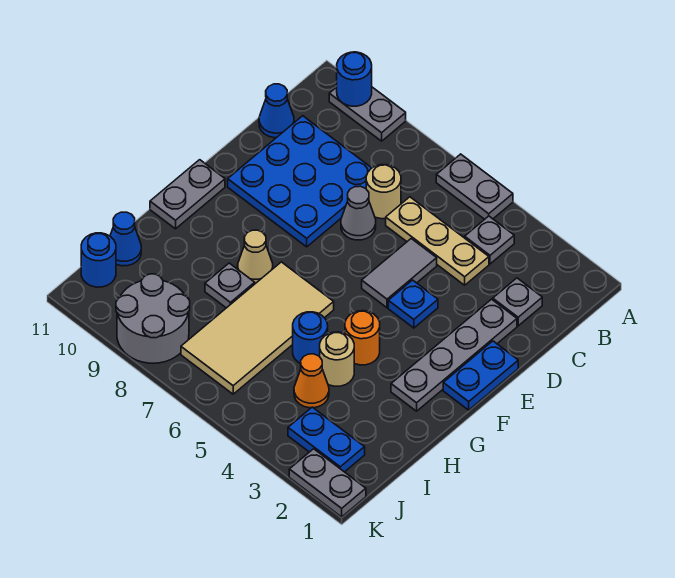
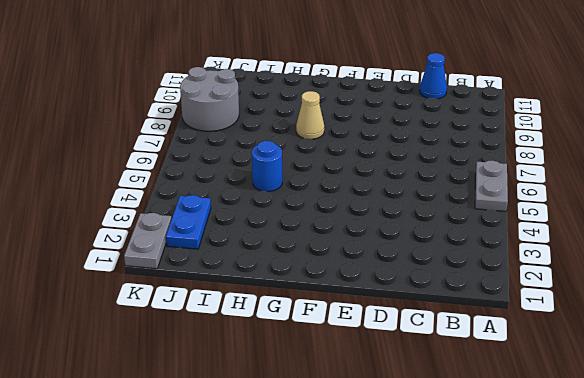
none -> grey plate A9:A10 level 1
none -> grey plate B4 level 1
none -> grey plate C2 level 1

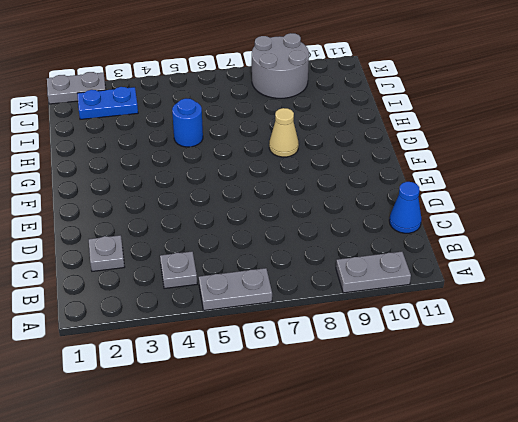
none -> tan plate C4:C6 level 1
none -> tan round brick C7 level 1
none -> blue plate C8:E10 level 1

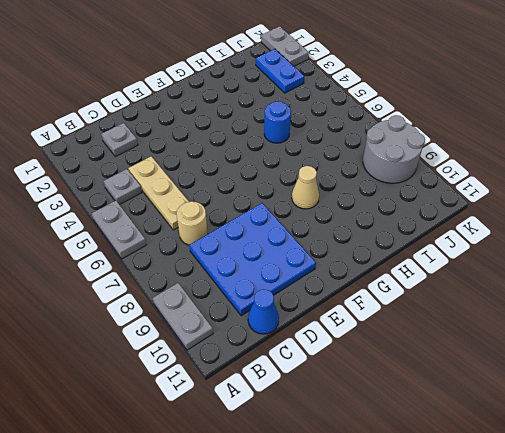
none -> grey plate D2:G2 level 1
none -> grey tile D5:E5 level 1
none -> grey cone D7 level 1

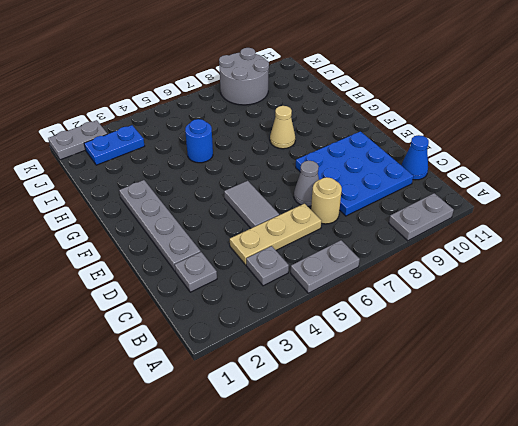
none -> blue plate E1:F1 level 1
none -> blue plate E4 level 1
none -> grey plate F11:G11 level 1

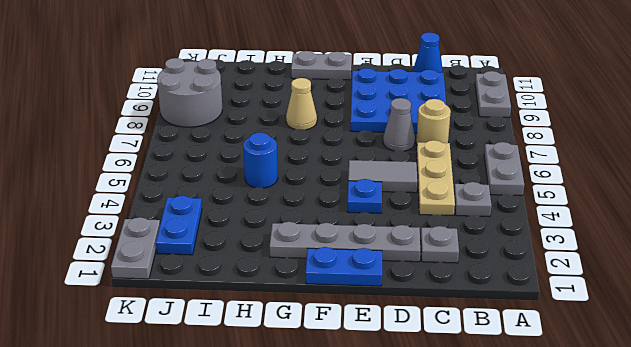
none -> orange round brick G4 level 1
none -> tan tile G6:J7 level 1
none -> tan round brick H4 level 1

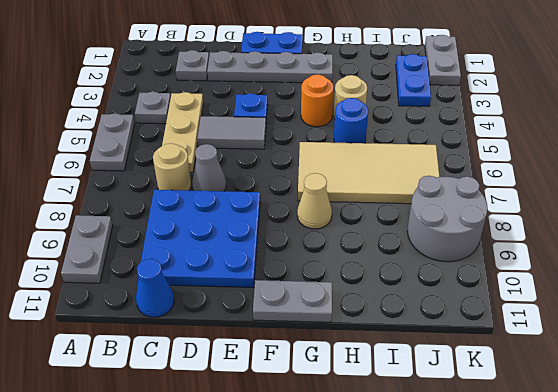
none -> grey plate H8 level 1
none -> orange cone I4 level 1
none -> blue cone I11 level 1

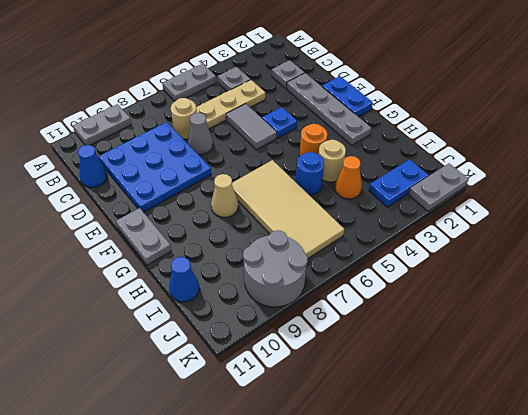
none -> grey plate H8 level 1
none -> blue round brick J11 level 1
none -> blue round brick A10 level 2

